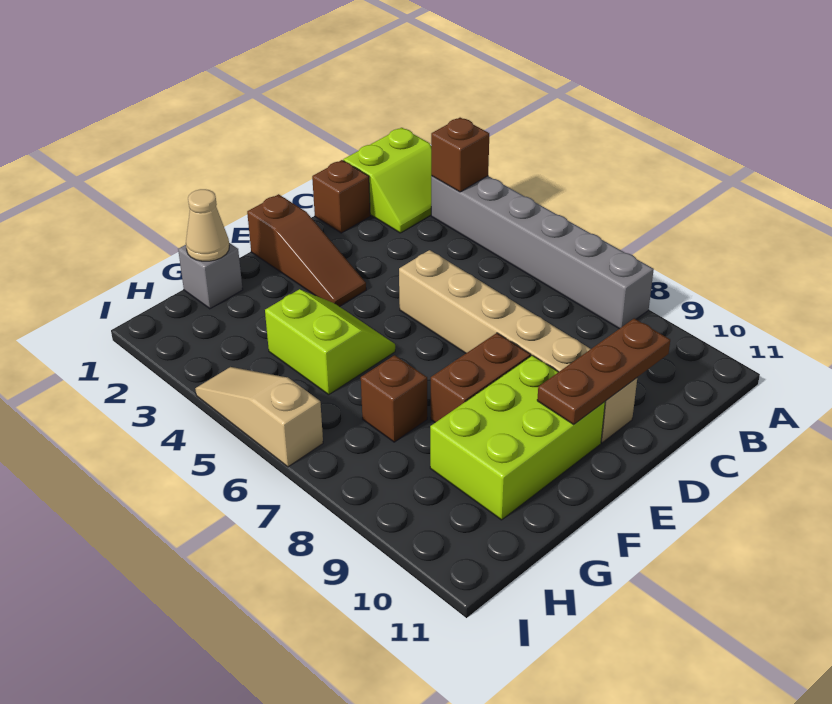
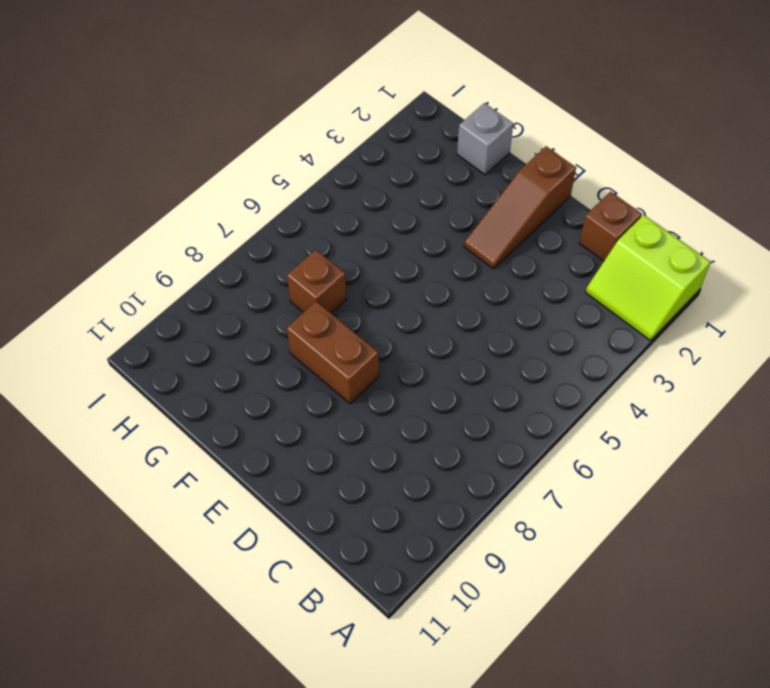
none -> grey brick A3:A8 level 1
none -> tan brick D5:D10 level 1
none -> lime brick E9:G10 level 1

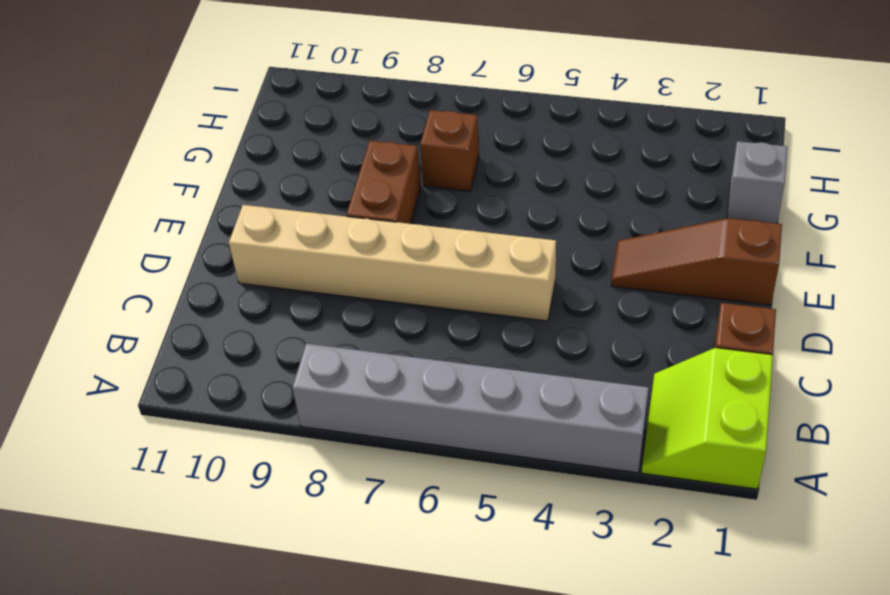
none -> lime brick E9:G10 level 1
none -> lime slope F4:G5 level 1 top G
none -> tan slope I4:I6 level 1 top 6

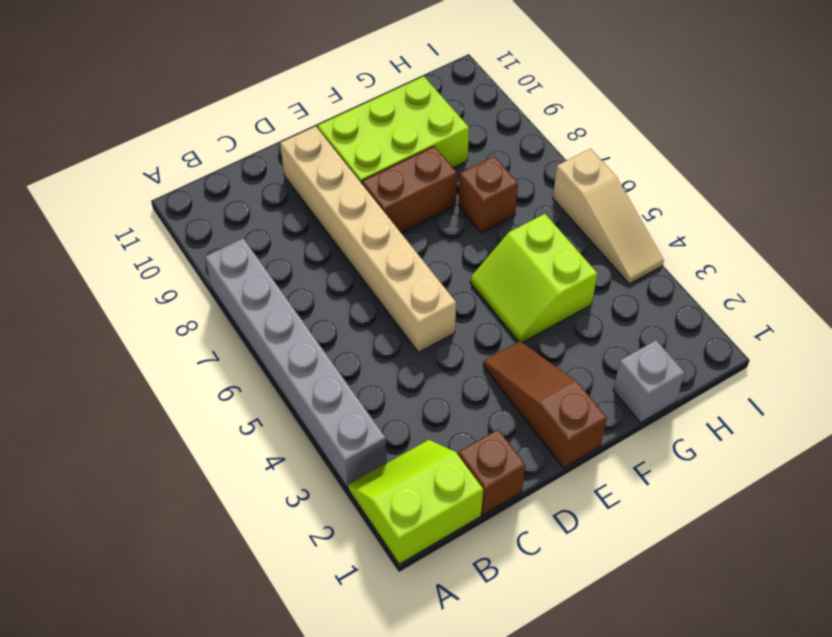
none -> brown brick A3 level 2
none -> brown plate C10:E10 level 2
none -> tan cone G1 level 2

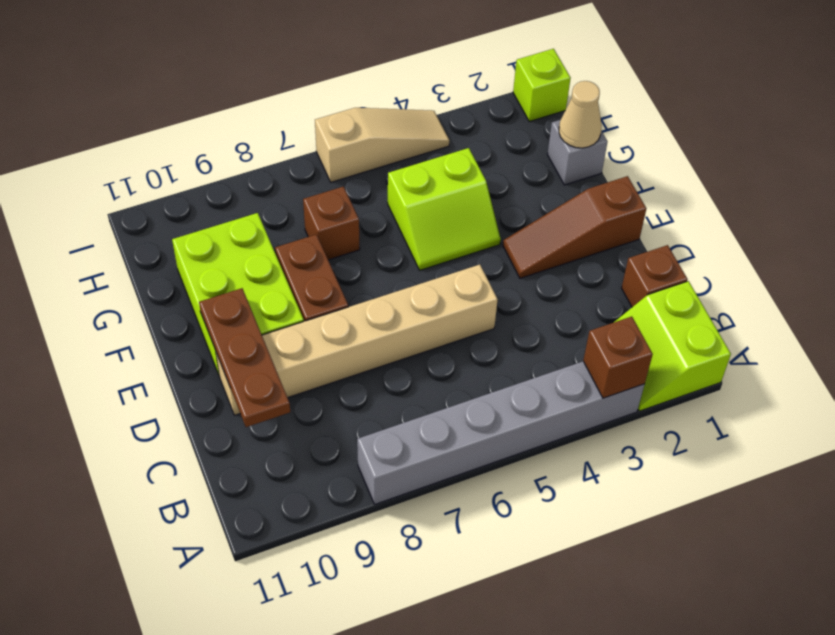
lime brick I1 level 1 -> none

